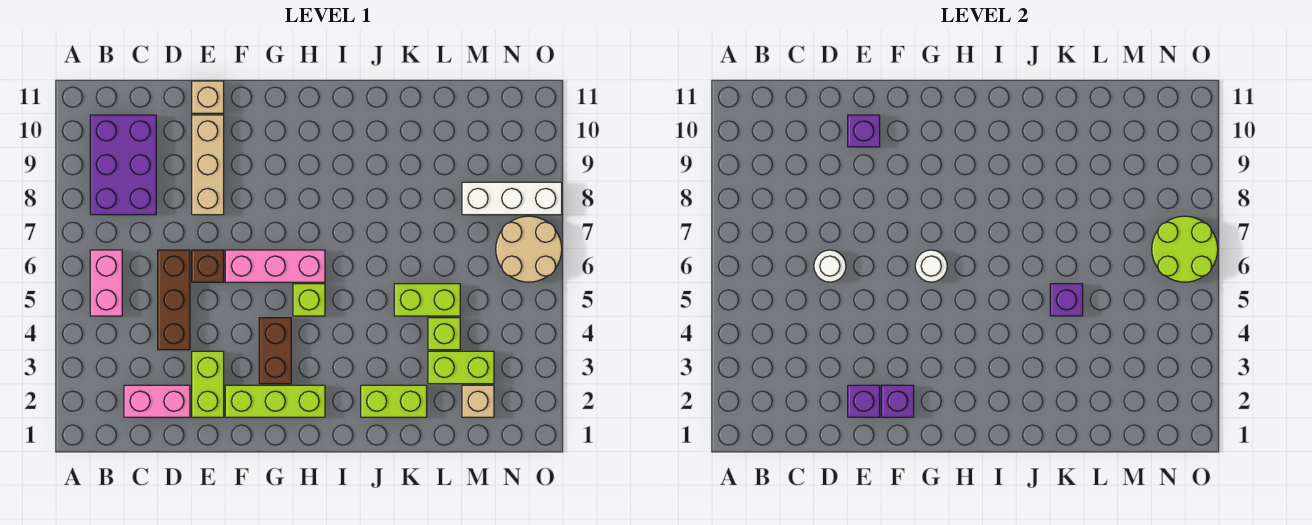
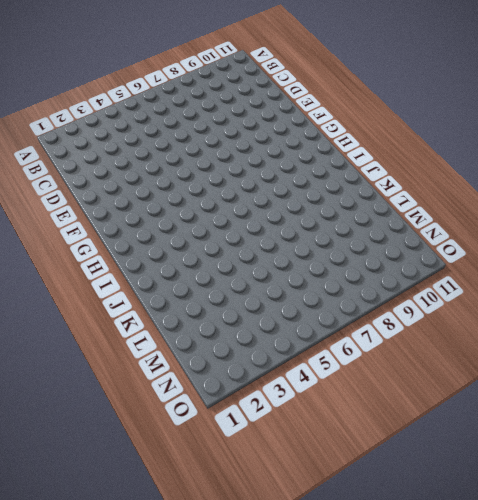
none -> pink brick B5:B6 level 1
none -> purple brick B8:C10 level 1
none -> pink brick C2:D2 level 1

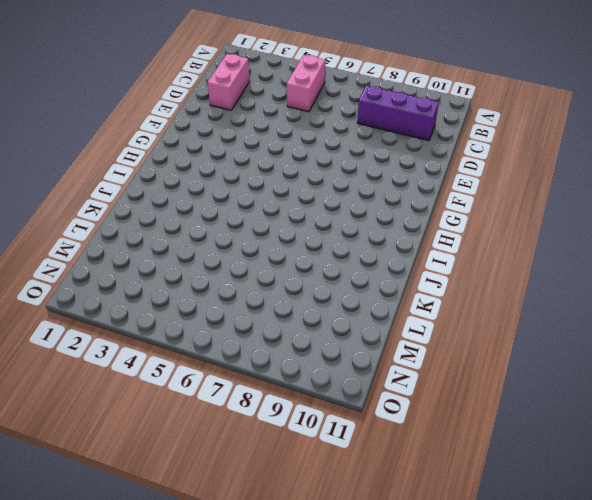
pink brick B5:C5 level 1 -> pink brick B5:B6 level 1
purple brick C8:C10 level 1 -> purple brick B8:C10 level 1
none -> brown brick D4:D6 level 1
none -> lime brick E2:E3 level 1
none -> brown brick E6 level 1

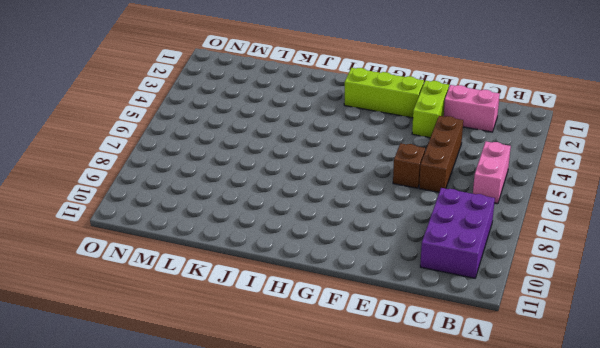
none -> tan brick E8:E10 level 1
none -> tan brick E11 level 1
none -> pink brick F6:H6 level 1

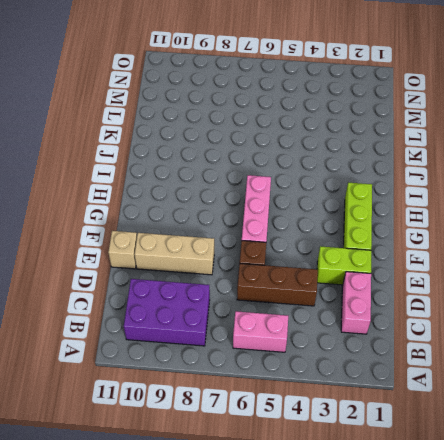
none -> brown brick G3:G4 level 1
none -> lime brick H5 level 1
none -> lime brick J2:K2 level 1

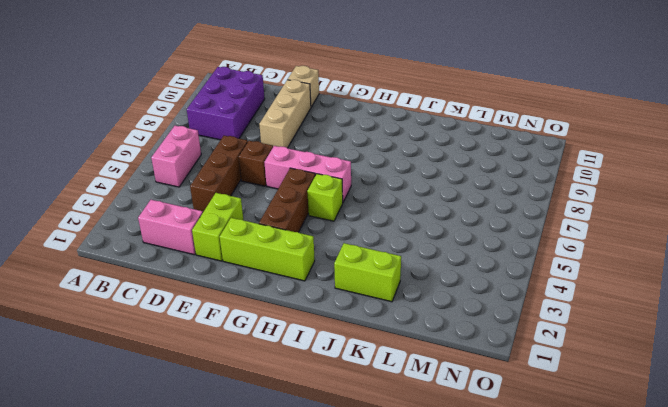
brown brick G3:G5 level 1 -> brown brick G3:G4 level 1
none -> lime brick K5:L5 level 1
none -> lime brick L3:M3 level 1
none -> lime brick L4 level 1

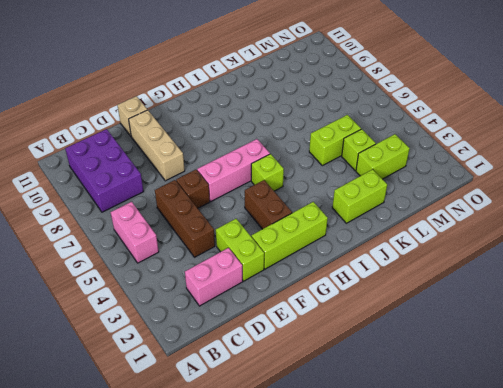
none -> tan brick M2 level 1
none -> white brick M8:O8 level 1
none -> tan round brick N6:O7 level 1

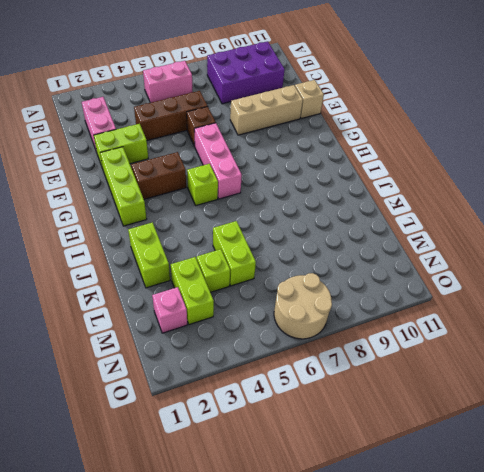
pink brick M2 level 1 -> tan brick M2 level 1
none -> white brick M8:O8 level 1
none -> white round brick D6 level 2
none -> purple brick E2 level 2

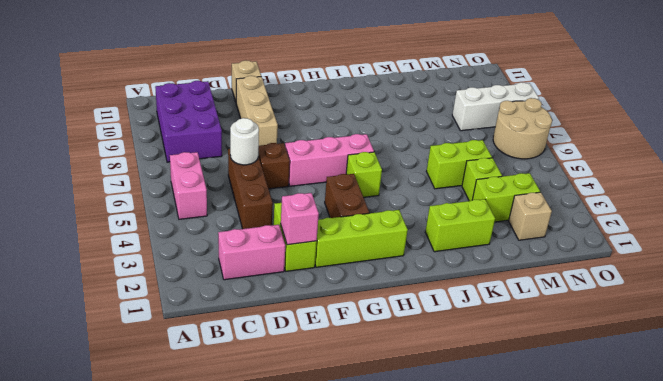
pink brick E2 level 2 -> purple brick E2 level 2
none -> purple brick E10 level 2
none -> purple brick F2 level 2
none -> white round brick G6 level 2

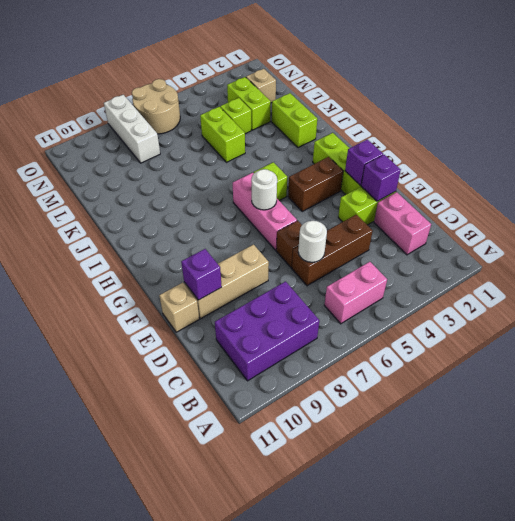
none -> purple brick K5 level 2
none -> lime round brick N6:O7 level 2

